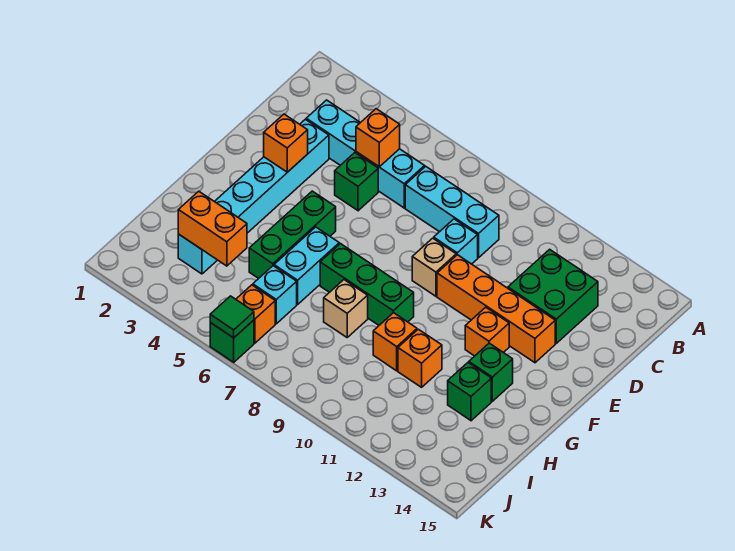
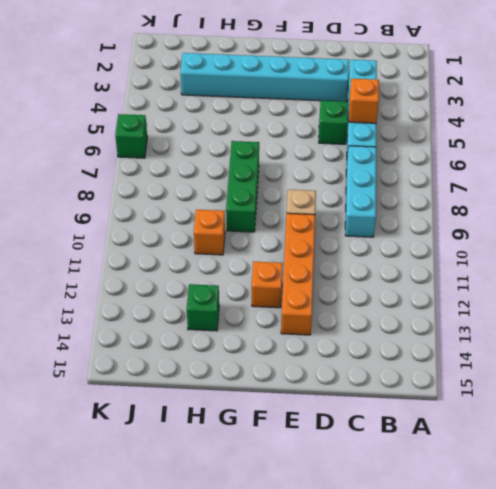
none -> green brick C12:D13 level 1
none -> cyan brick D9 level 1
none -> green brick F5:H5 level 1

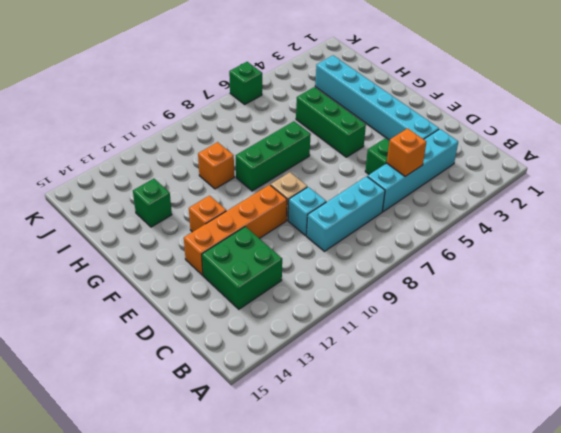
none -> cyan brick G6:H6 level 1
none -> green brick G13 level 1
none -> tan brick H8 level 1

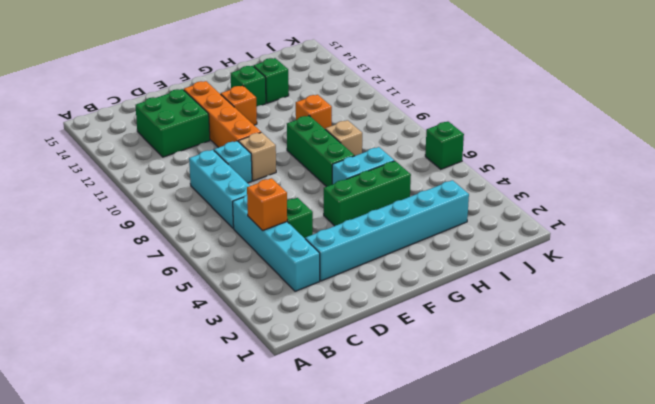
none -> orange brick H11 level 1
none -> cyan brick I6 level 1
none -> orange brick J6 level 1

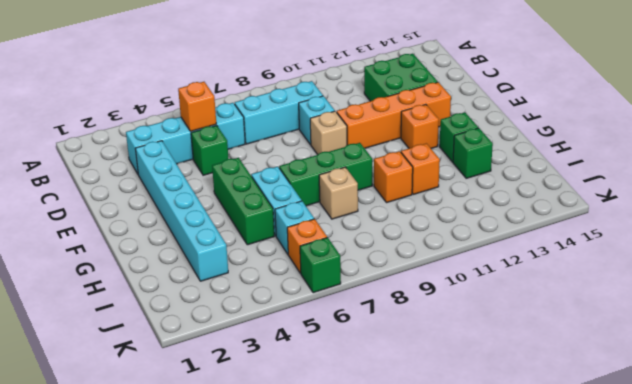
none -> orange brick E3 level 2
none -> orange brick I3:I4 level 2
none -> green tile K6 level 2

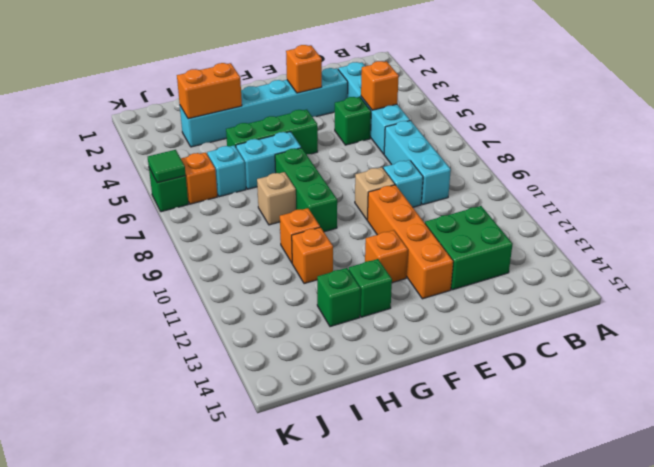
orange brick H3:I3 level 2 -> orange brick I3:I4 level 2

